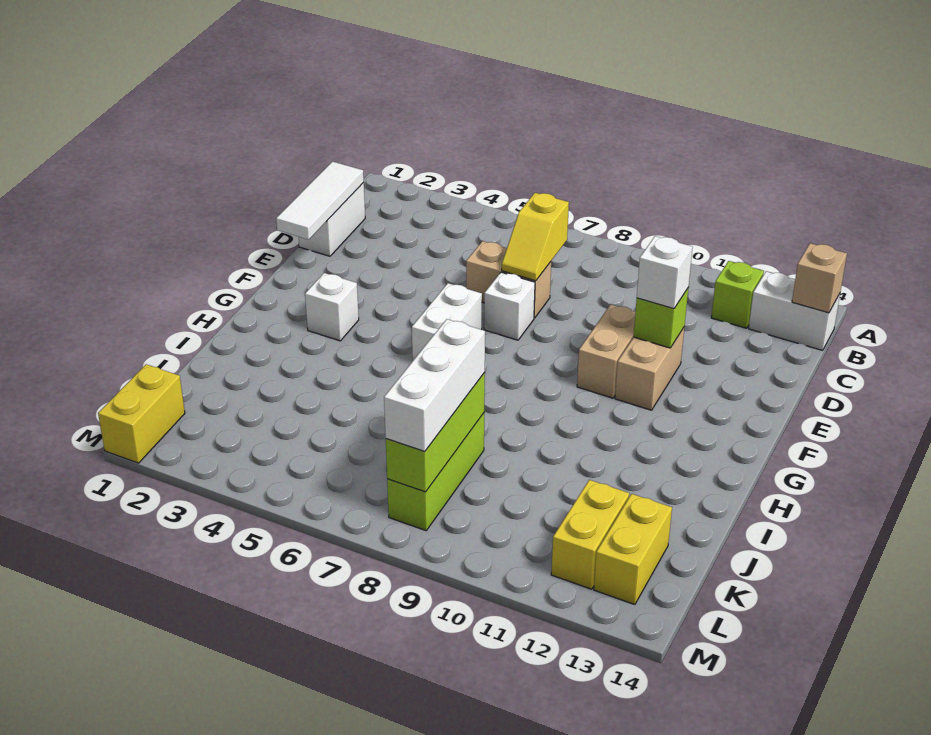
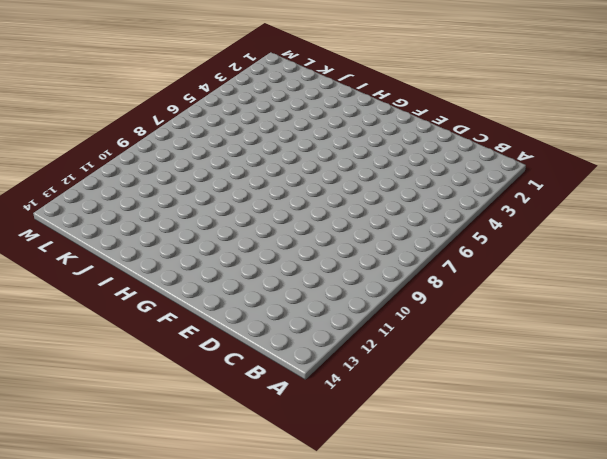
none -> lime brick B12 level 1
none -> white brick B13:B14 level 1
none -> white brick C1:D1 level 1

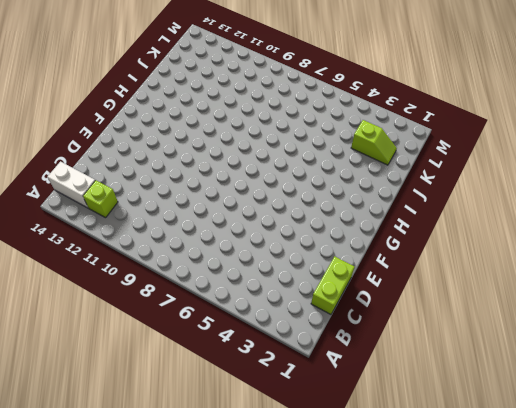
lime brick C1:D1 level 1 -> white brick C1:D1 level 1
lime slope K2:K3 level 1 top 3 -> none
none -> tan brick D6:D7 level 1
none -> white brick E7 level 1
none -> tan brick E10:F10 level 1

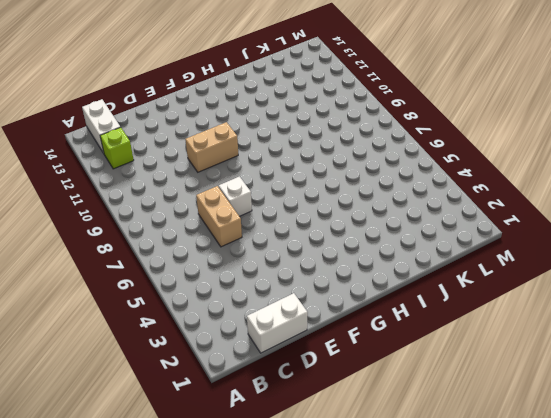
none -> tan brick E11:F11 level 1
none -> white brick F6:G6 level 1
none -> white brick G3 level 1

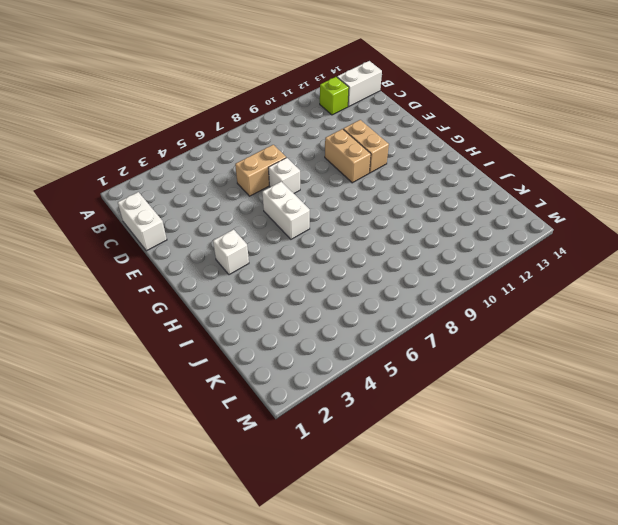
none -> lime brick J8:L8 level 1
none -> yellow brick K12:L12 level 1
none -> yellow brick K13:L13 level 1

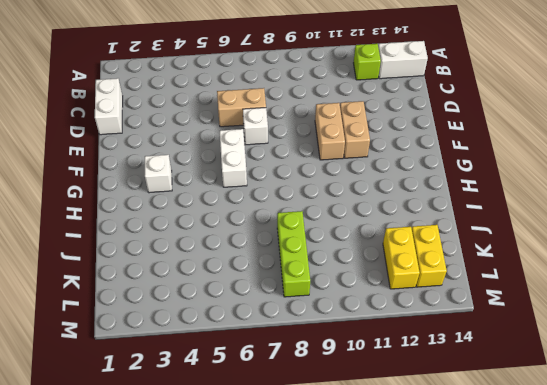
none -> yellow brick L1:M1 level 1
none -> tan brick B14 level 2
none -> white tile C1:E1 level 2

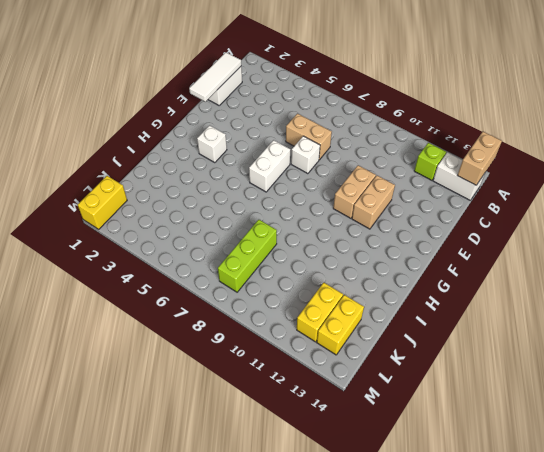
tan brick A14:B14 level 2 -> tan brick B14 level 2
none -> yellow slope C7:D7 level 2 top C
none -> lime brick E11 level 2
none -> lime brick J8:L8 level 2

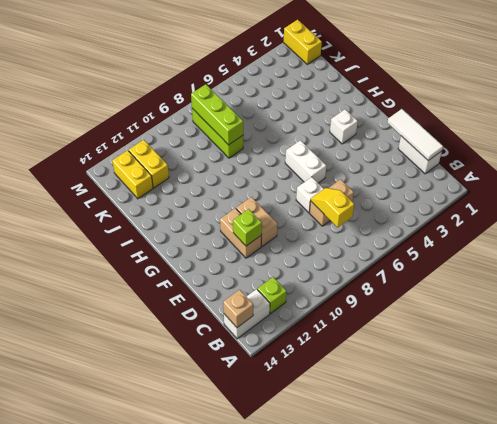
none -> white brick E11 level 3
none -> white brick J8:L8 level 3

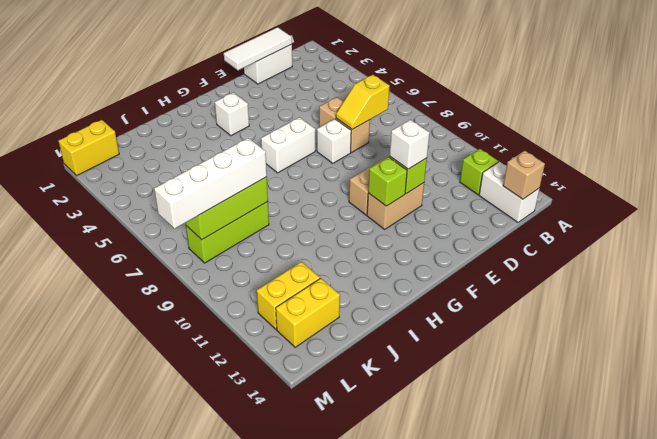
lime brick F11 level 2 -> none
white brick J8:M8 level 3 -> white brick J8:L8 level 3

